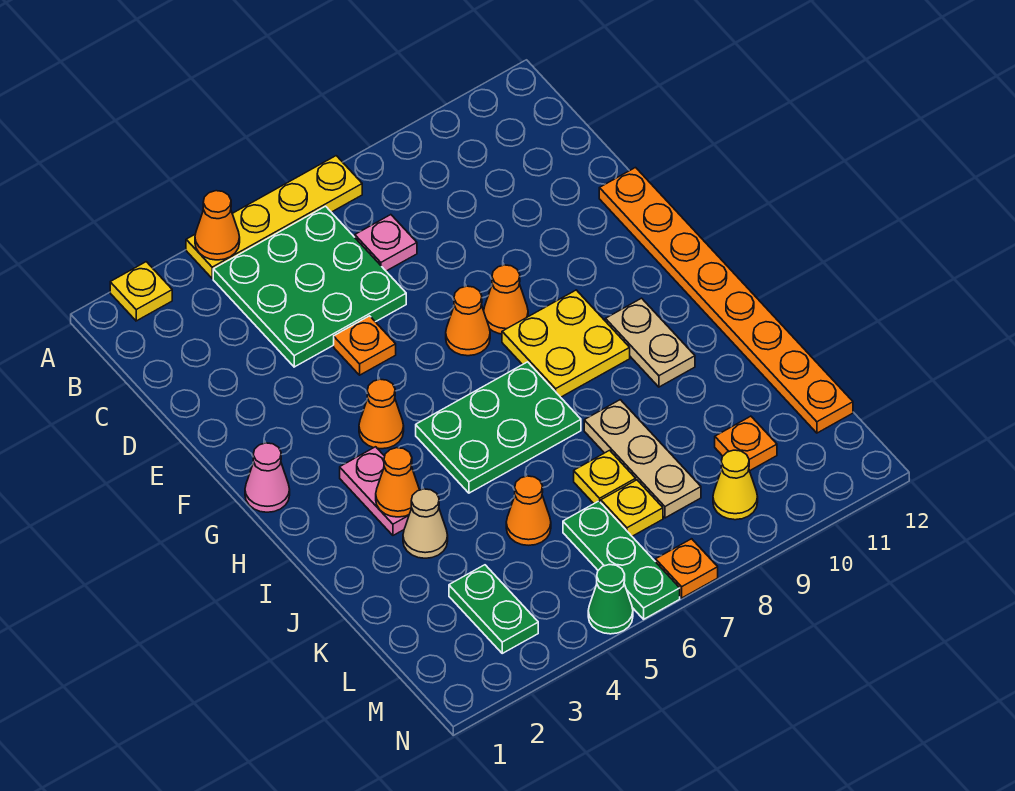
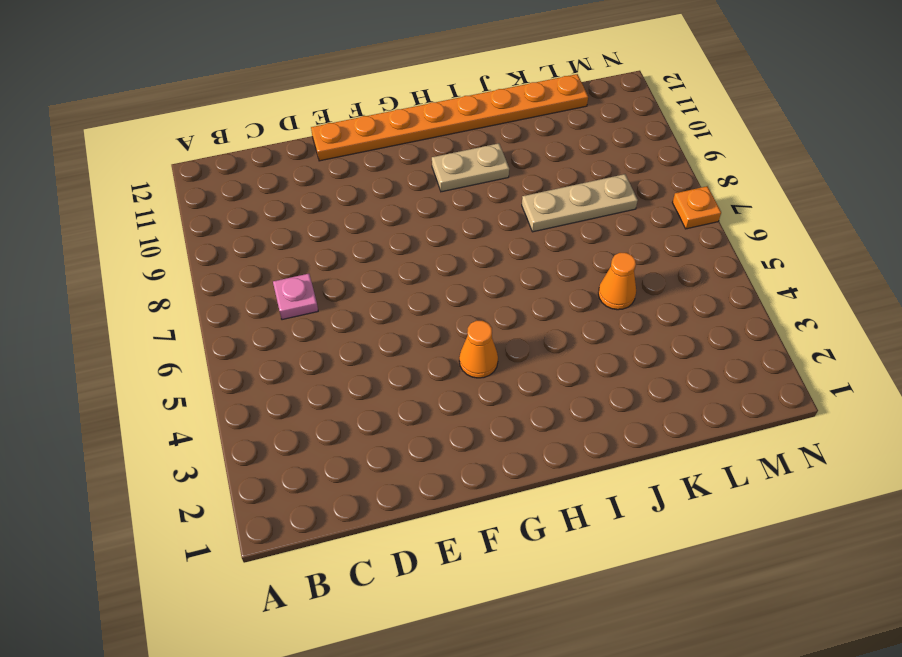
none -> yellow plate A2 level 1
none -> yellow plate A4:A7 level 1
none -> green plate B4:D6 level 1

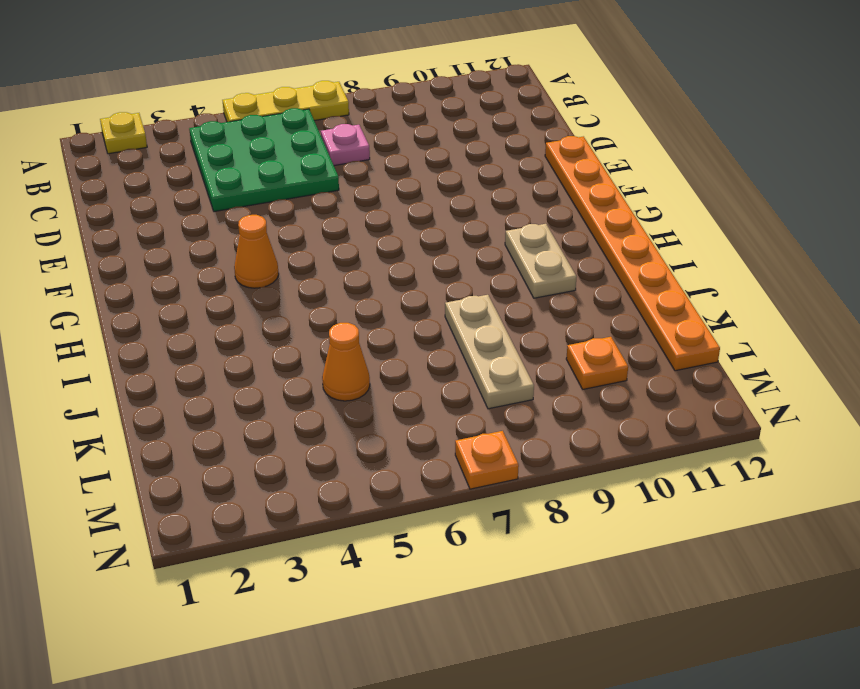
yellow plate A5:A7 level 1 -> yellow plate A4:A7 level 1
none -> orange plate E5 level 1
none -> orange cone F7 level 1
none -> orange cone F8 level 1

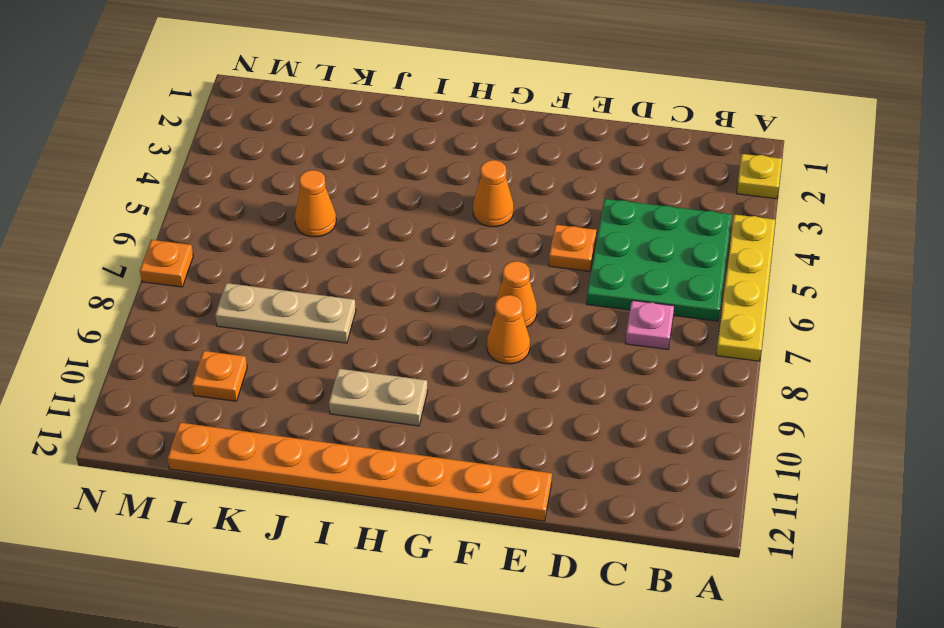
none -> pink cone G1 level 1
none -> yellow plate G8:H9 level 1
none -> pink plate H3:I3 level 1

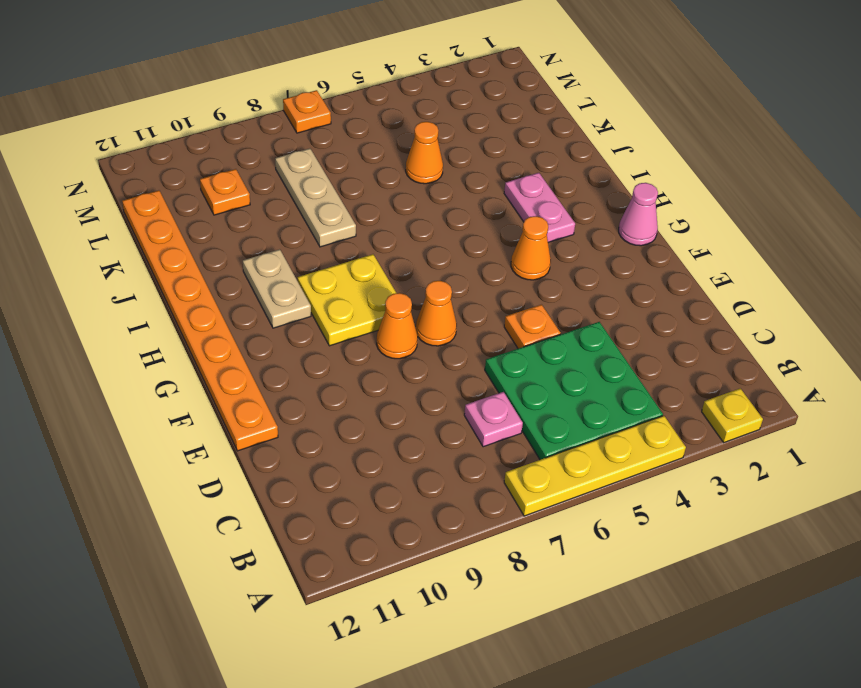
none -> green plate H5:I7 level 1
none -> tan cone J3 level 1
none -> yellow plate K7 level 1

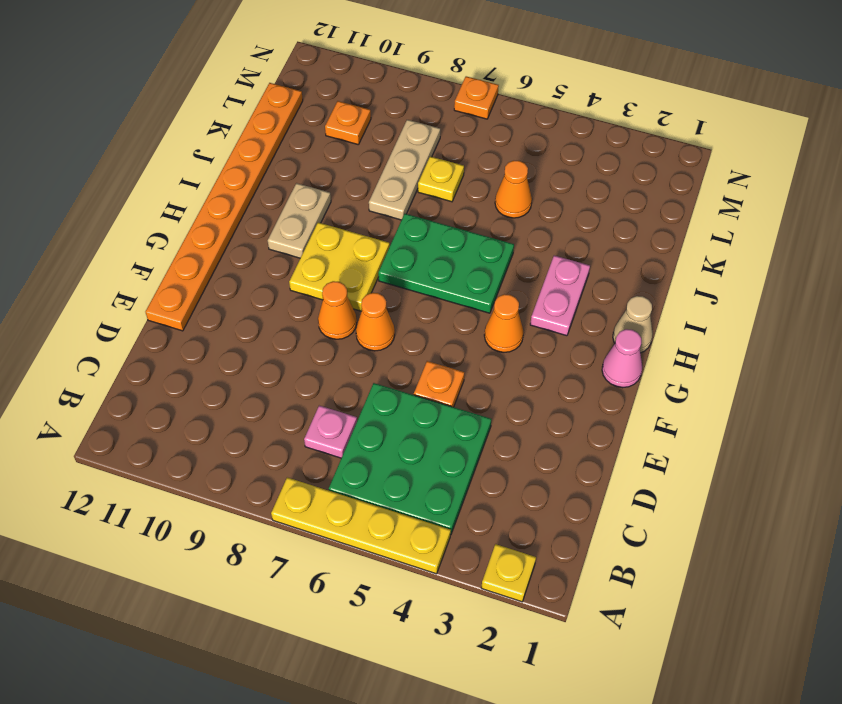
tan cone H1 level 1 -> tan cone J3 level 1
none -> green plate L3:M3 level 1
none -> green plate L6:N6 level 1
none -> yellow plate L7 level 1

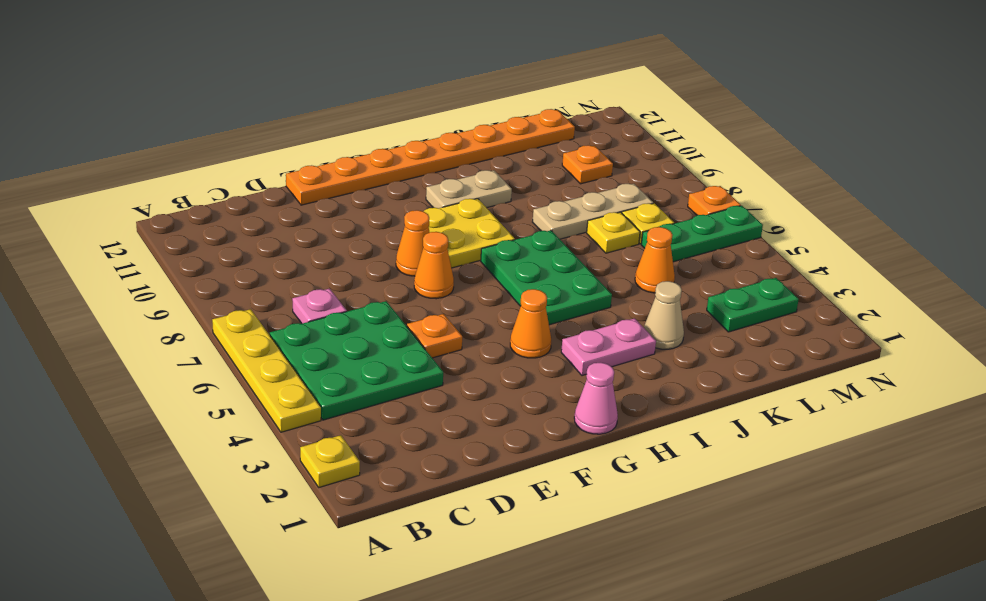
none -> yellow cone M9 level 1
none -> green cone N5 level 1
none -> orange cone A4 level 2

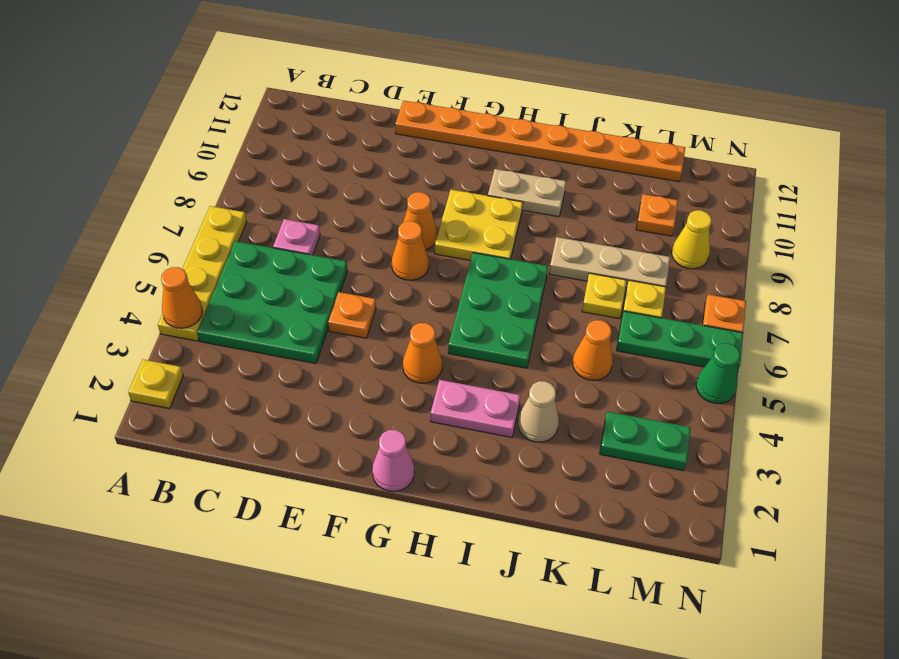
none -> orange cone I3 level 2

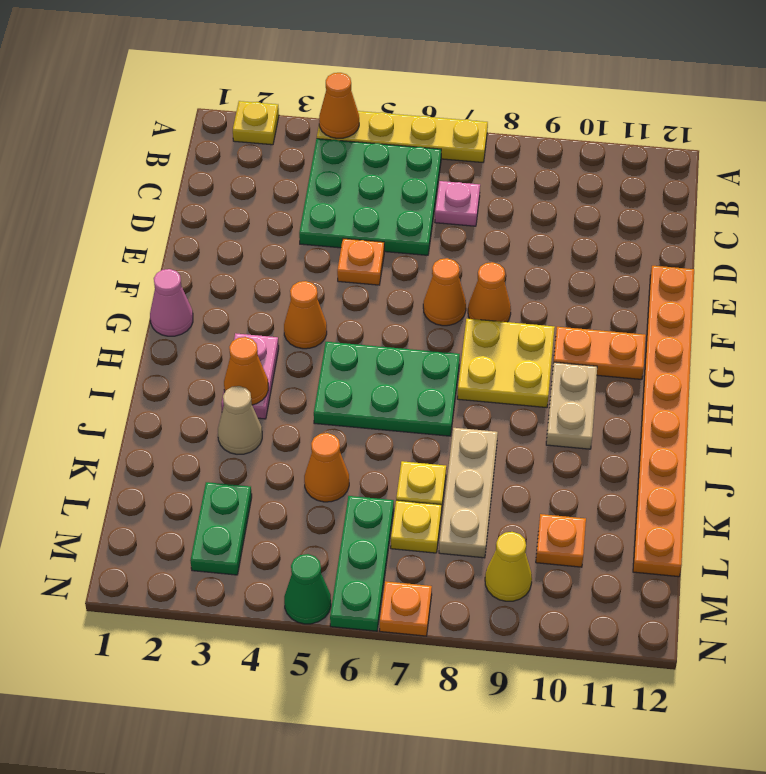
orange plate G10:G11 level 1 -> none

